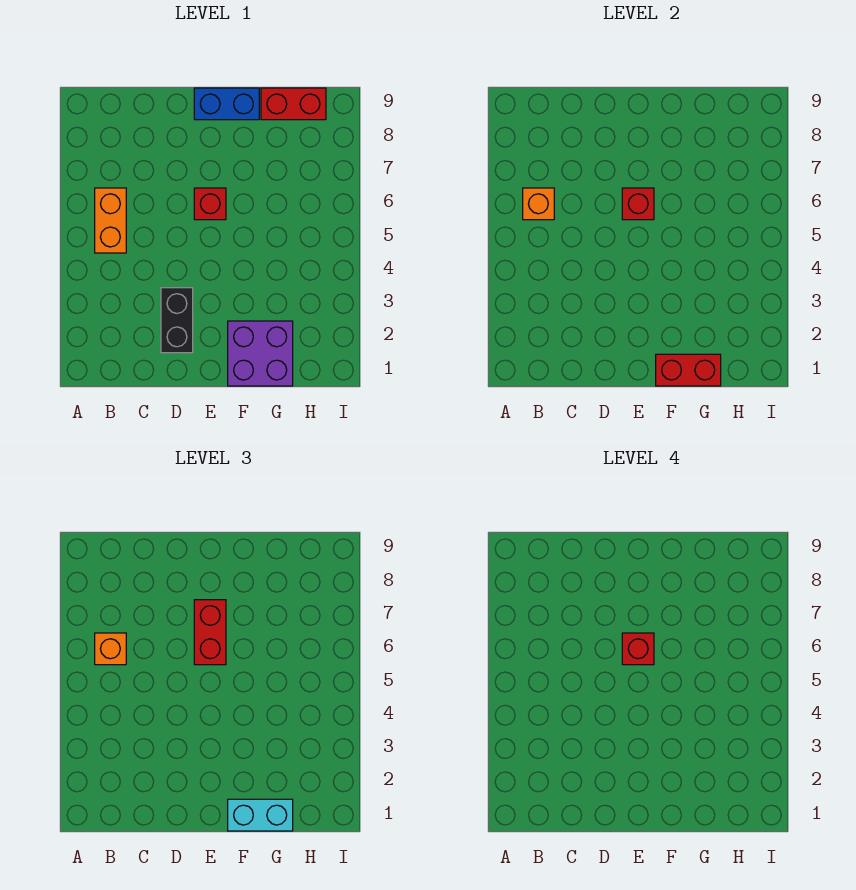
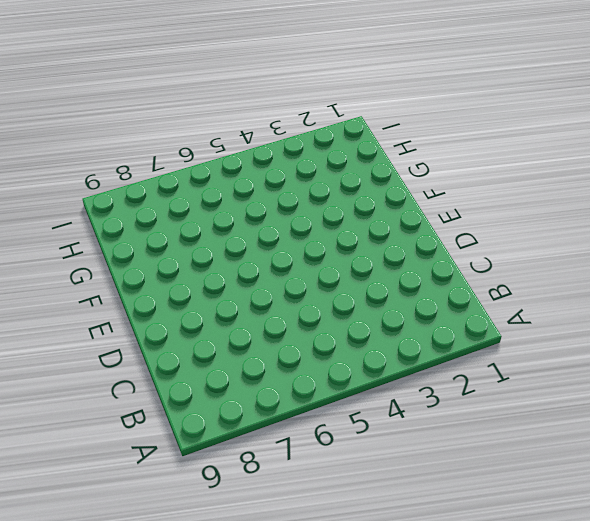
none -> orange brick B5:B6 level 1
none -> black brick D2:D3 level 1
none -> red brick E6 level 1

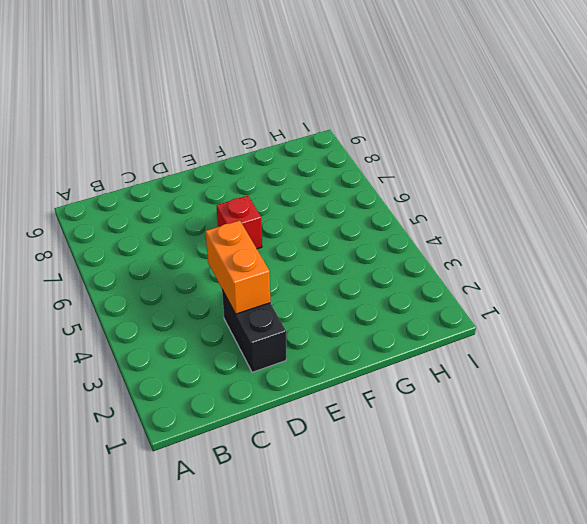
orange brick D3:D4 level 2 -> orange brick B5:B6 level 1
none -> blue brick E9:F9 level 1
none -> purple brick F1:G2 level 1
none -> red brick G9:H9 level 1

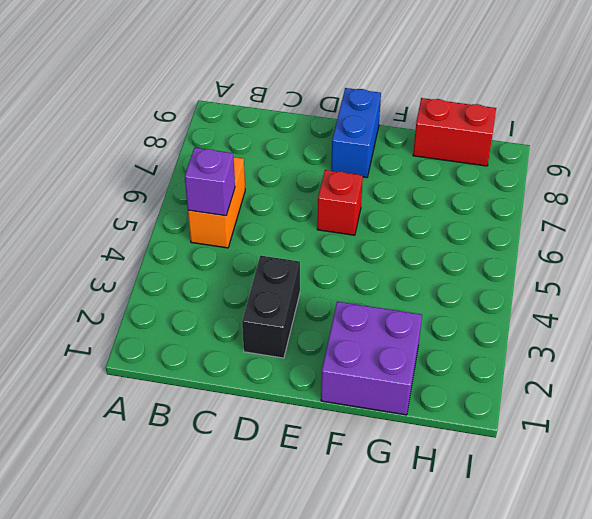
purple brick B5 level 2 -> none
blue brick E8:E9 level 1 -> blue brick E9:F9 level 1
none -> orange brick B6 level 2
none -> red brick E6 level 2
none -> red brick F1:G1 level 2

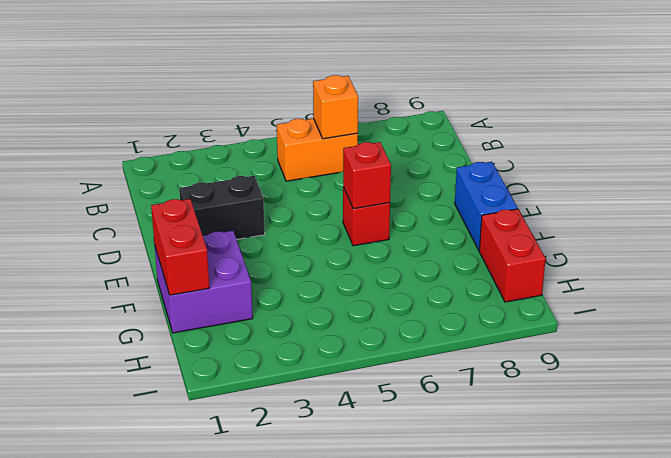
none -> orange brick B6 level 3
none -> red brick E6:E7 level 3
none -> cyan brick F1:G1 level 3

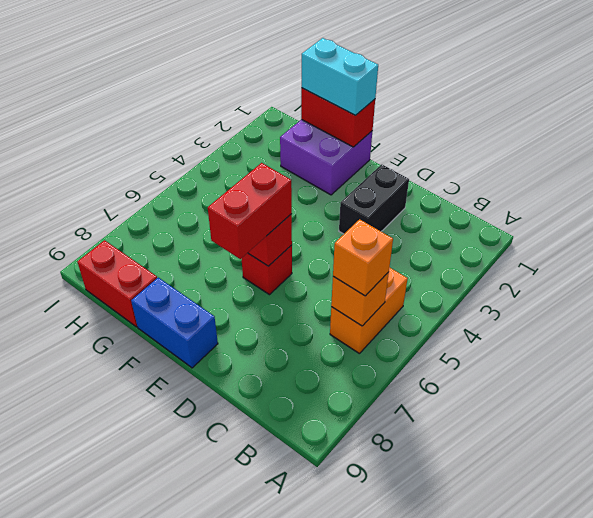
none -> red brick E6 level 4

